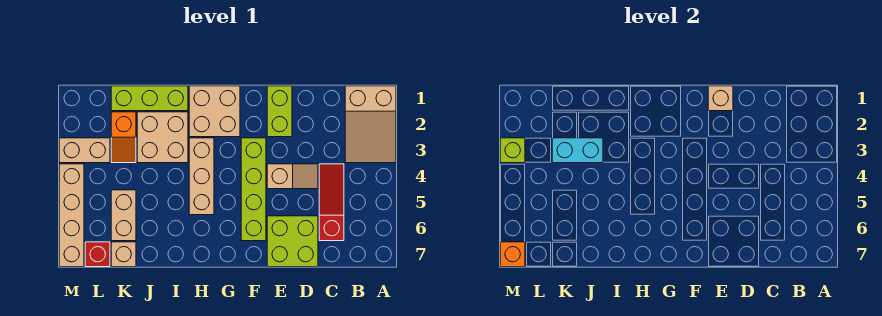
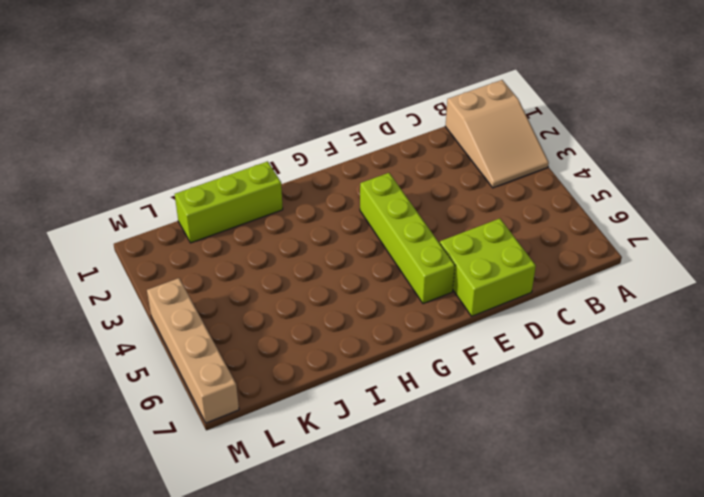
none -> red slope C4:C6 level 1 top 6
none -> tan slope D4:E4 level 1 top E
none -> lime brick E1:E2 level 1

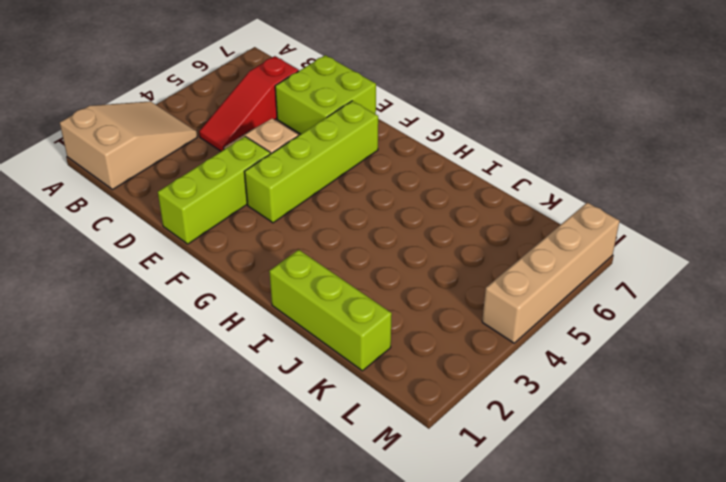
lime brick E1:E3 level 1 -> lime brick E1:E2 level 1
none -> tan brick G1:H2 level 1
none -> tan brick H3:H5 level 1
none -> tan brick I2:J3 level 1

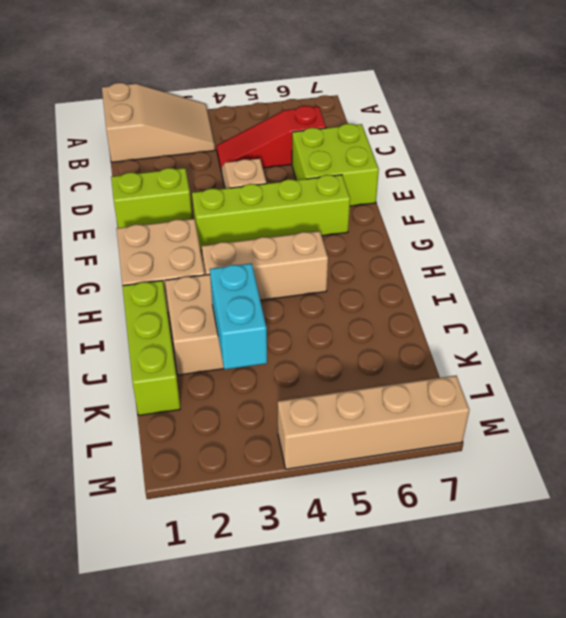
none -> orange slope K2:K3 level 1 top 2
none -> tan brick K5:K6 level 1
none -> tan brick K7 level 1

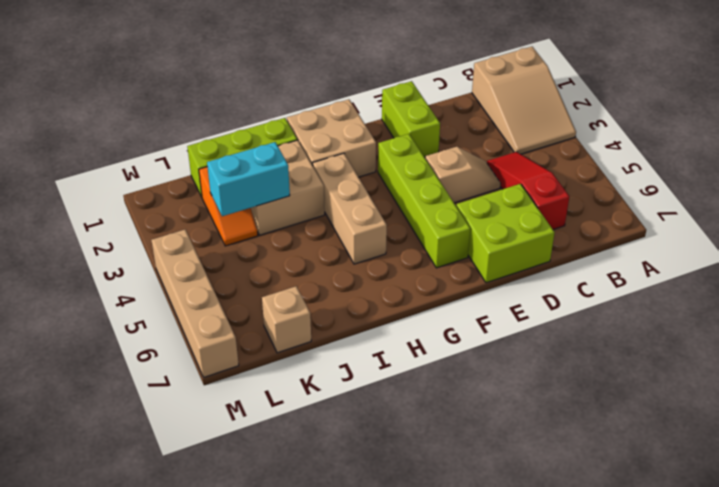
none -> tan brick K5:K6 level 1
none -> tan brick L3:M3 level 1
none -> red brick L7 level 1

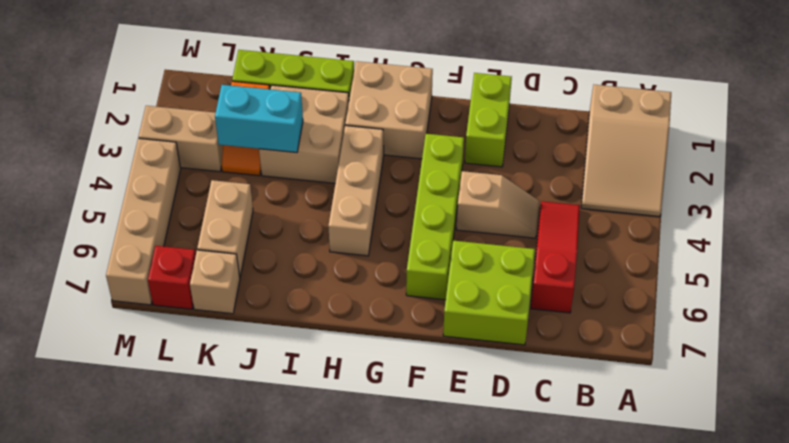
none -> tan brick E1 level 2
none -> lime brick M3 level 2
none -> orange brick M7 level 2

